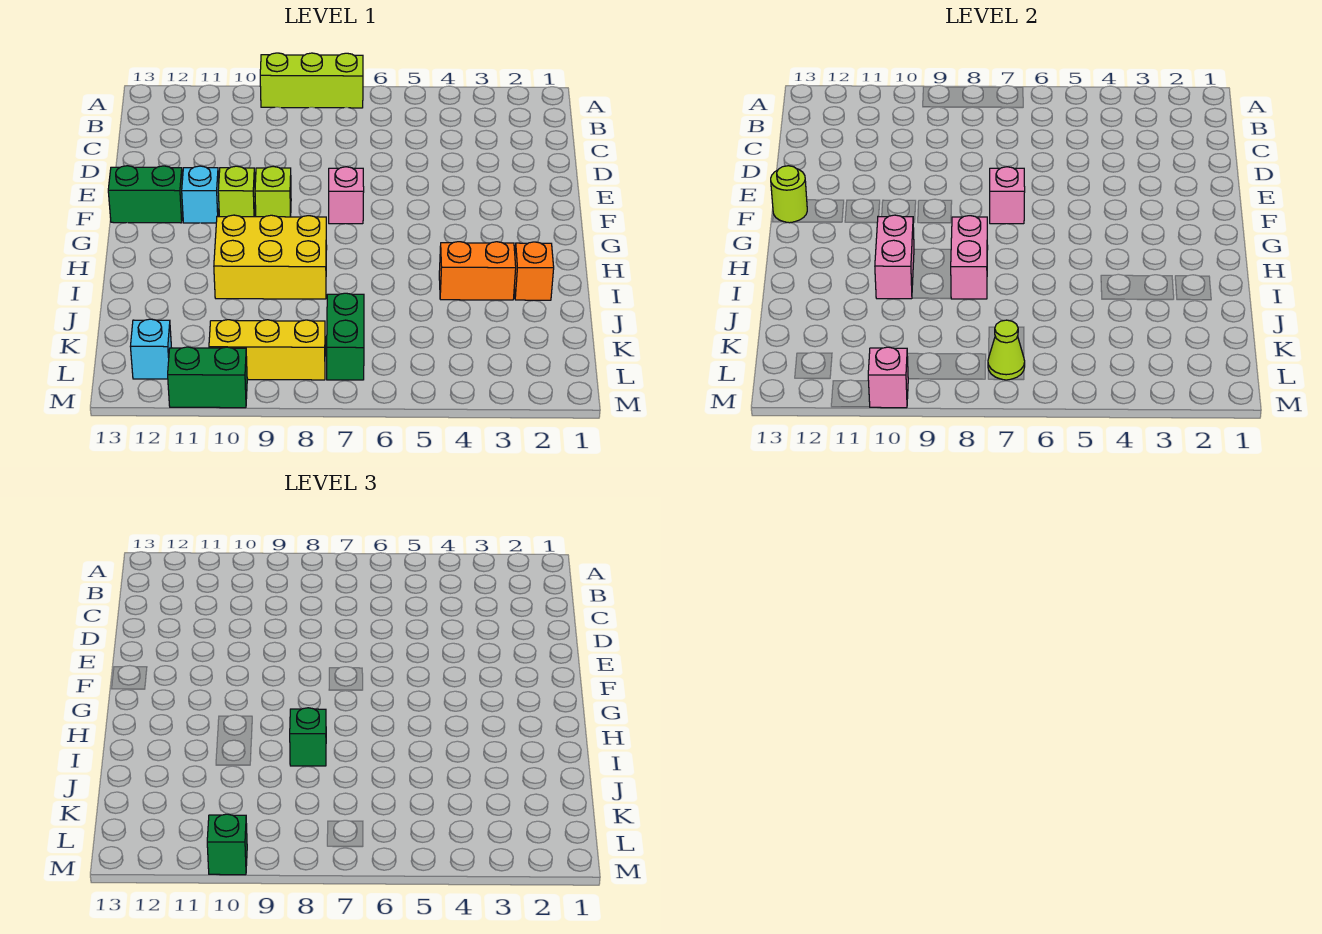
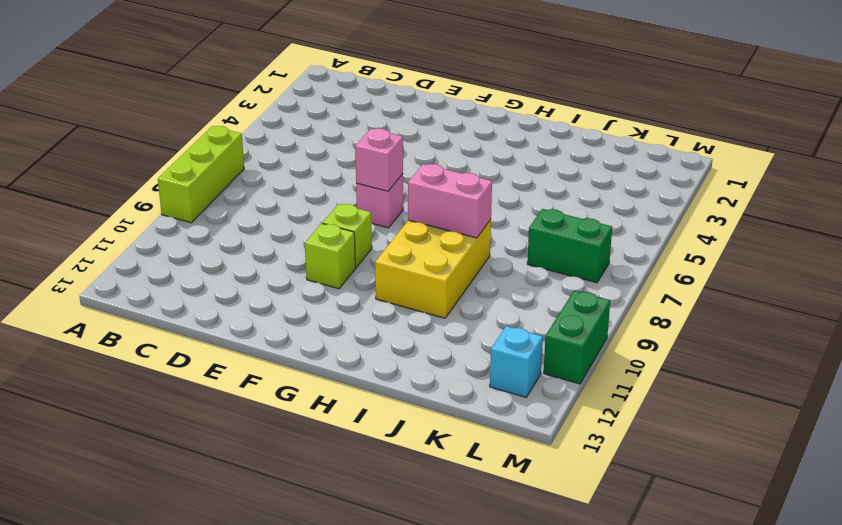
none -> cyan brick F11 level 1
none -> green brick F12:F13 level 1
none -> orange brick I2 level 1

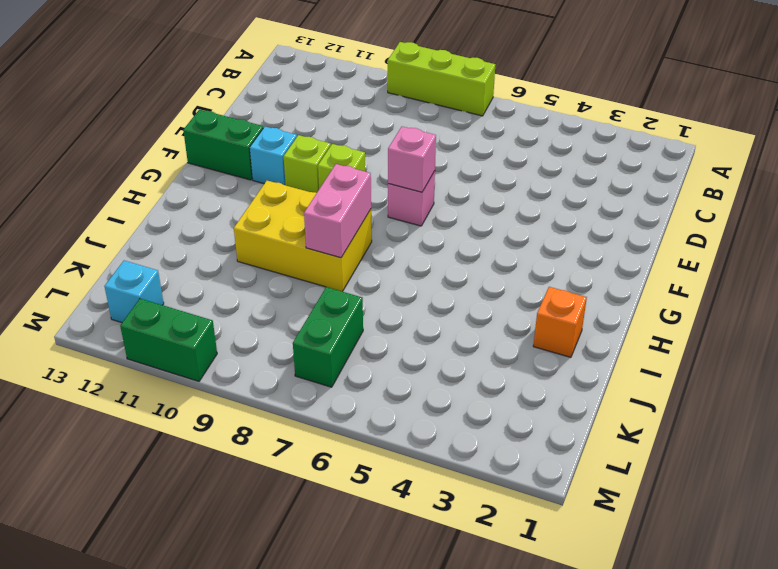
none -> orange brick I3:I4 level 1
none -> yellow brick L8:L10 level 1
none -> lime round brick F13 level 2

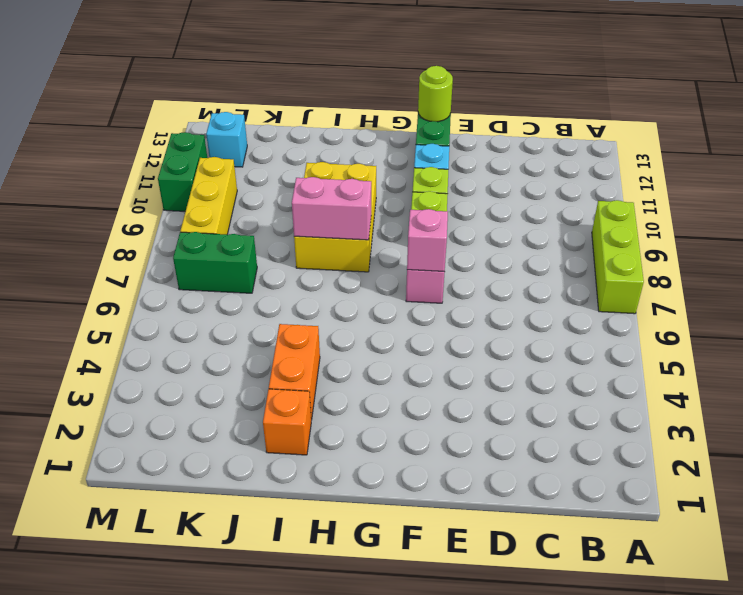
none -> pink brick H10:I10 level 2
none -> lime cone L7 level 2
none -> pink brick M10 level 2

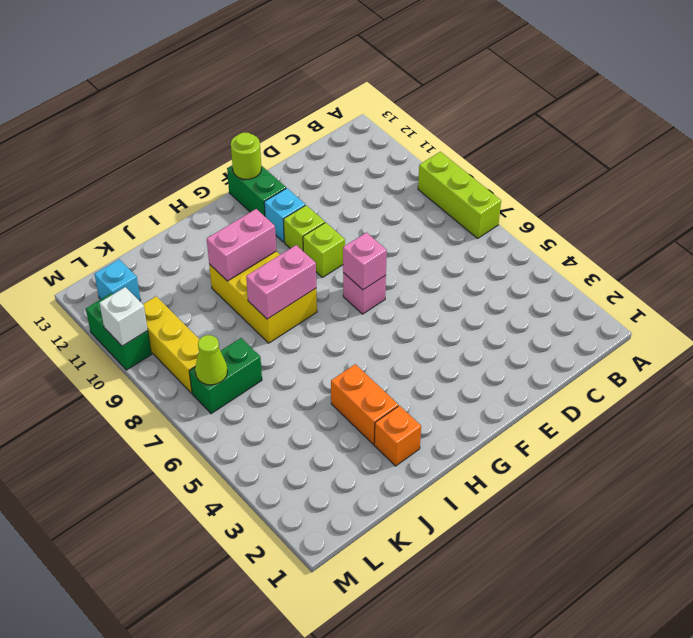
white brick M10 level 2 -> pink brick M10 level 2
none -> green brick I8 level 3
none -> green brick M10 level 3

